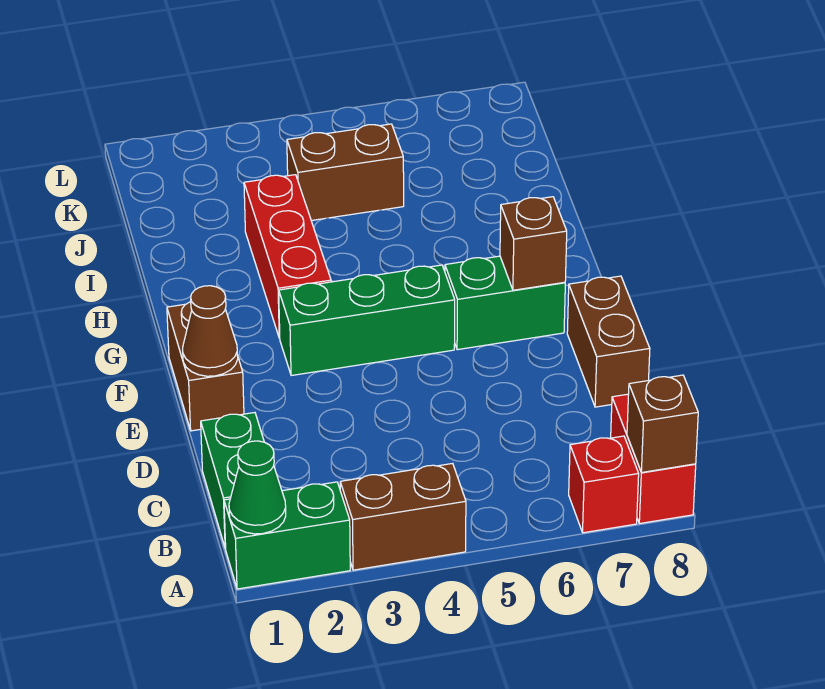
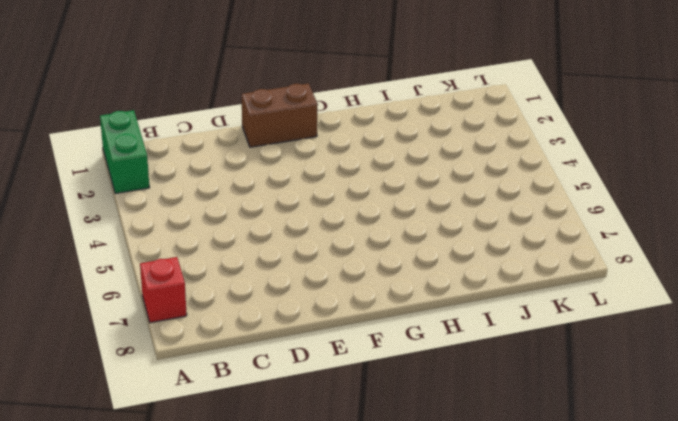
none -> brown brick A3:A4 level 1
none -> red brick A8:B8 level 1
none -> green brick B1:C1 level 1

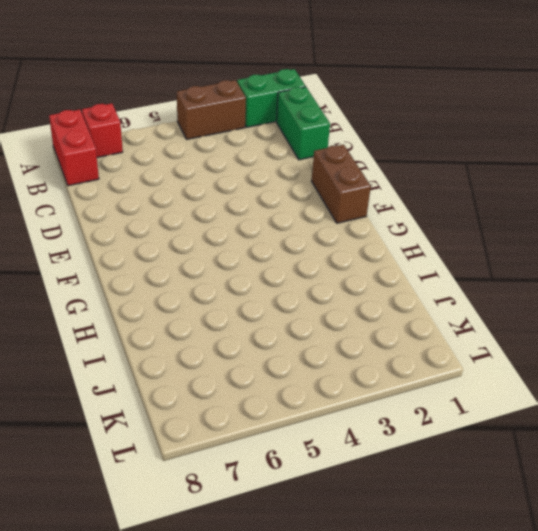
none -> brown brick D8:E8 level 1
none -> green brick F3:F5 level 1
none -> green brick F6:F7 level 1

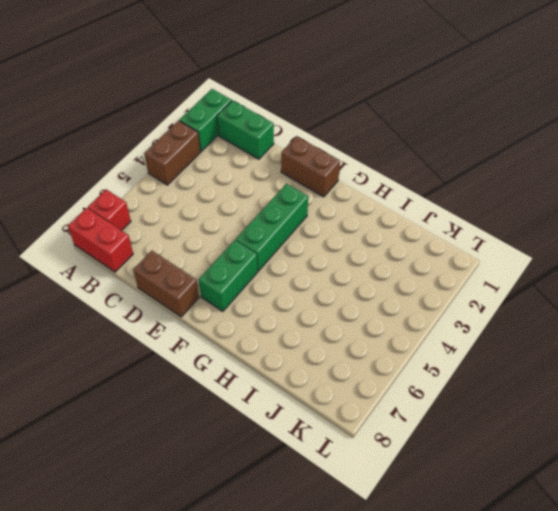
none -> red brick G3:I3 level 1
none -> brown brick J4:J5 level 1
none -> green cone A1 level 2

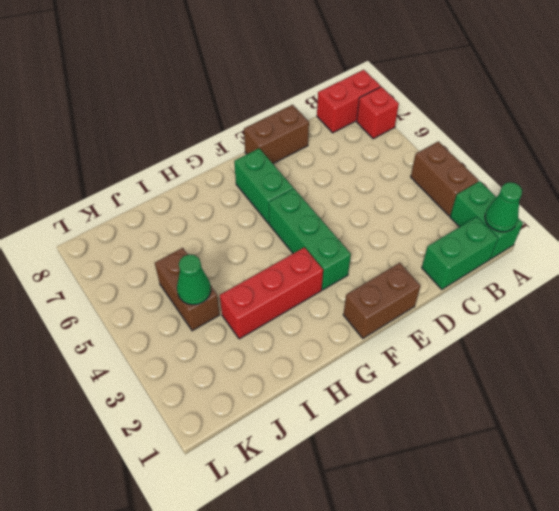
green cone J4 level 2 -> none
none -> brown brick A8 level 2
none -> brown cone E1 level 2
none -> brown brick F7 level 2

